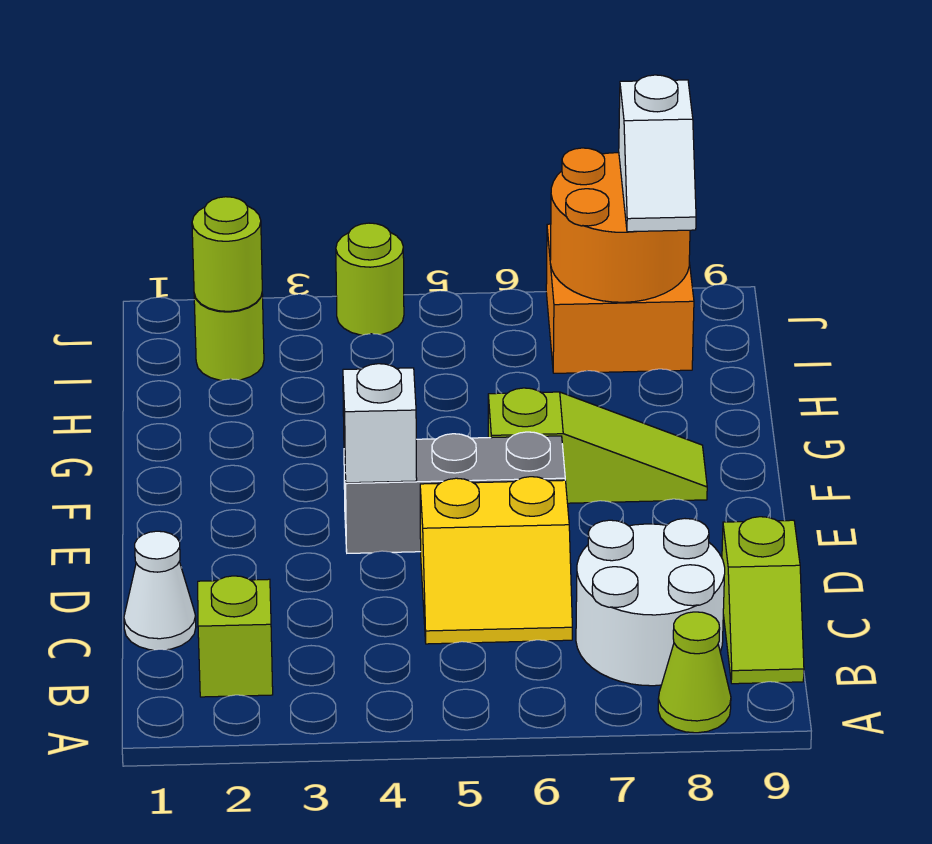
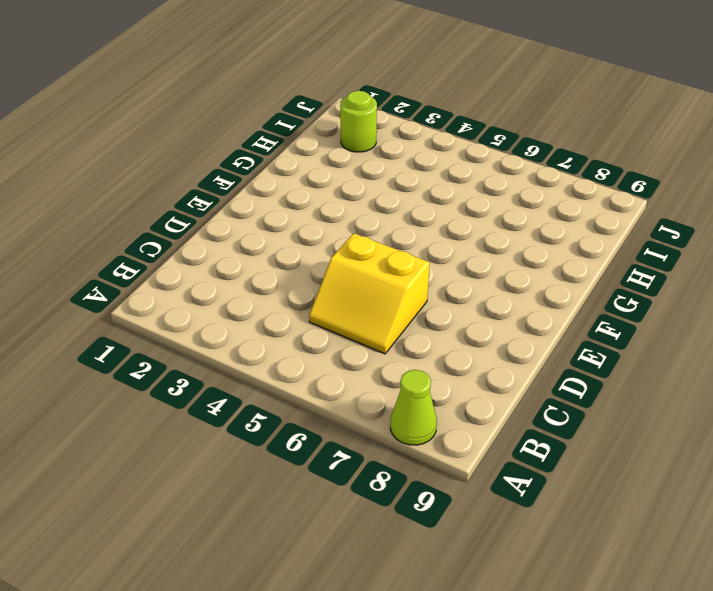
none -> lime brick B2 level 1
none -> white round brick B7:C8 level 1
none -> lime slope B9:C9 level 1 top C

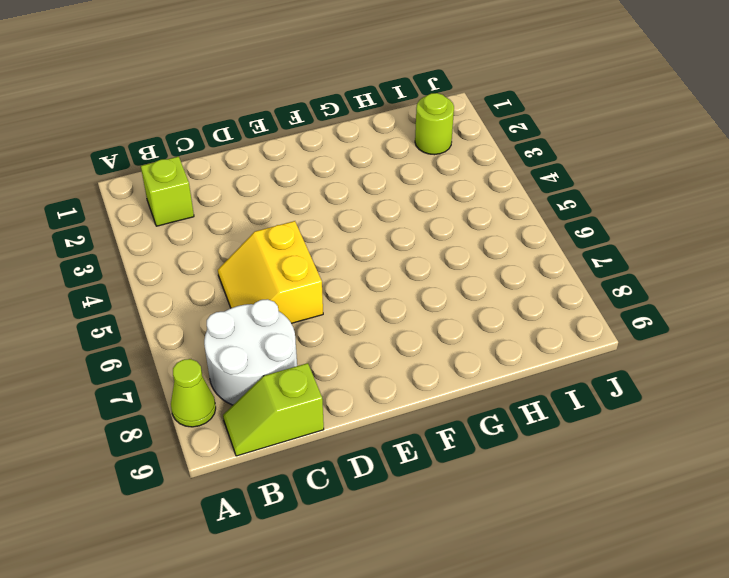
none -> white cone C1 level 1
none -> grey brick E4:E6 level 1
none -> lime slope F6:F8 level 1 top 6

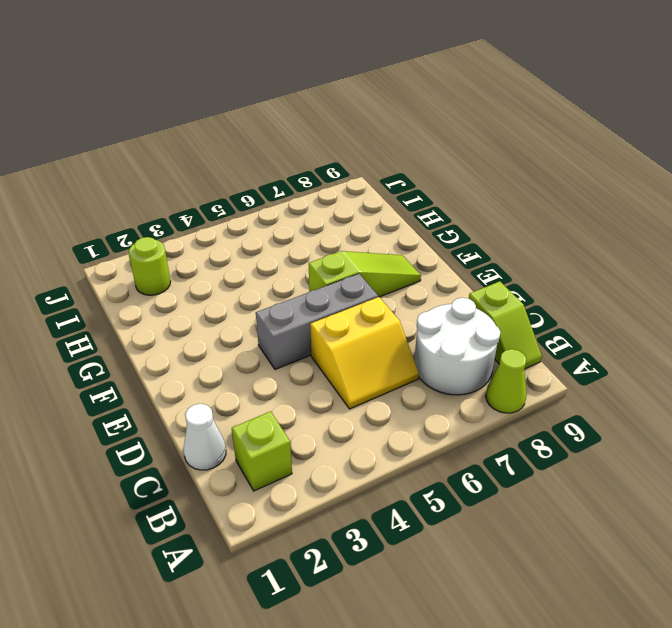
none -> orange brick I7:J8 level 1
none -> lime round brick J4 level 1
none -> white brick E4 level 2

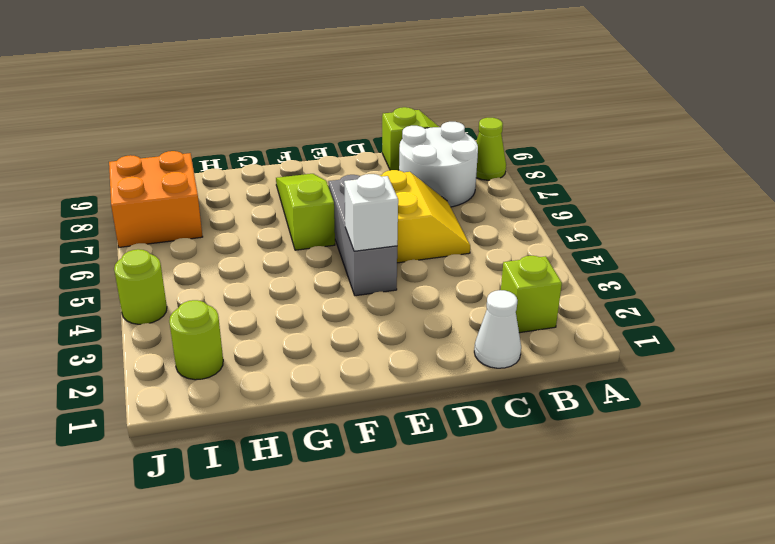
none -> lime round brick I2 level 2
none -> orange round brick I7:J8 level 2
none -> white slope I8:J8 level 3 top J

